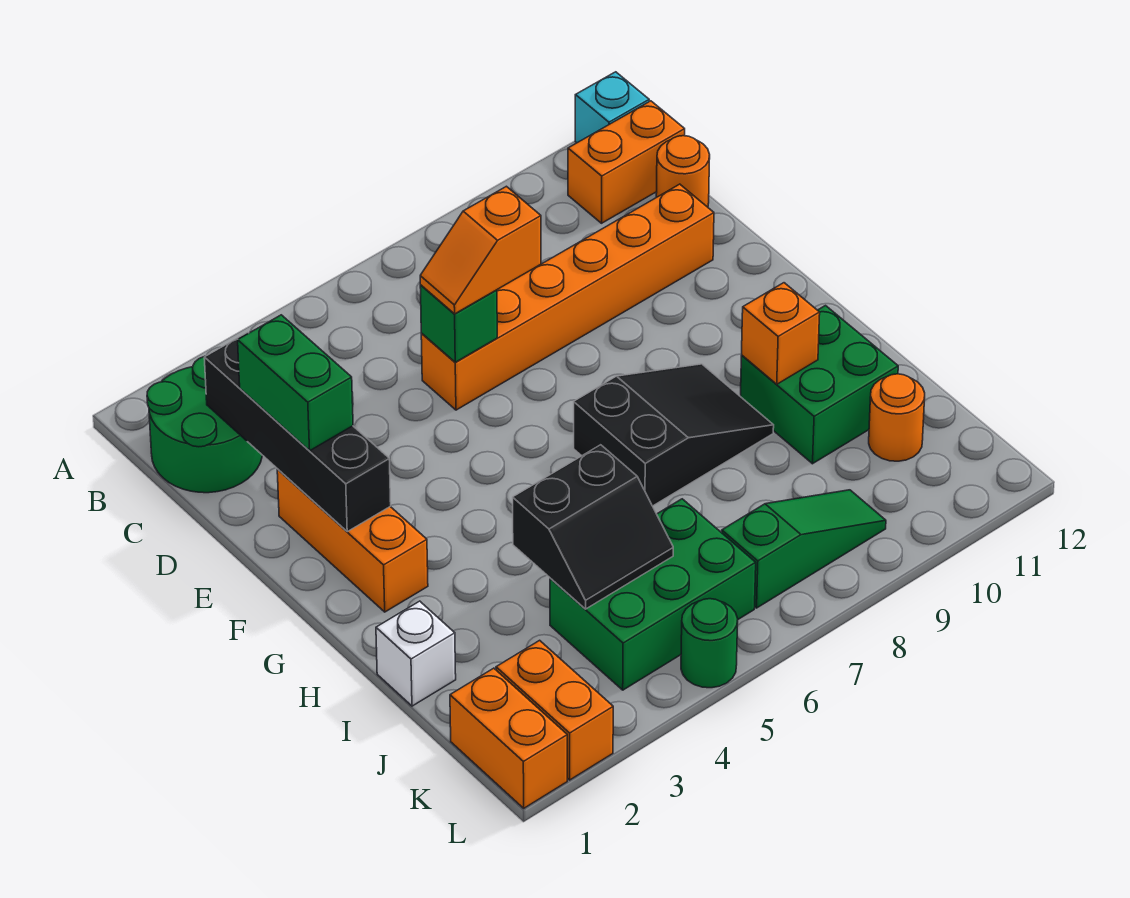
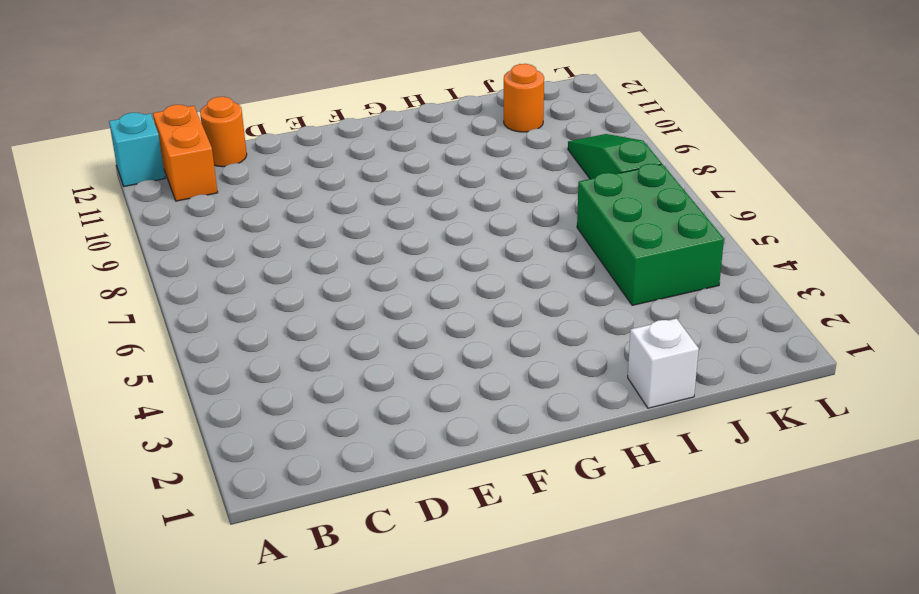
none -> green round brick B1:C2 level 1
none -> orange brick D6:D11 level 1
none -> orange brick E2:G2 level 1

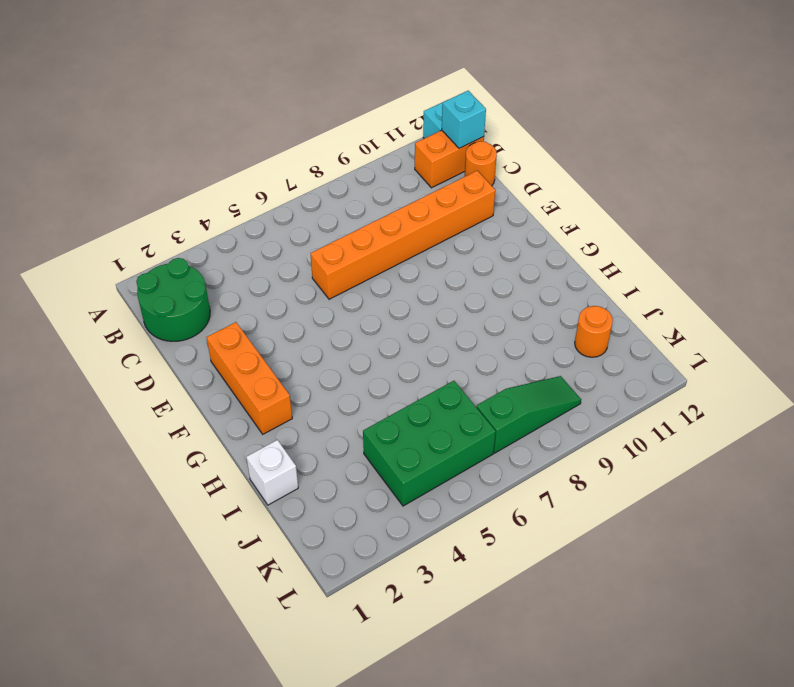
cyan brick B12 level 2 -> none
none -> black slope G7:H9 level 1 top 7
none -> green brick H10:I11 level 1
none -> orange brick K1:L1 level 1

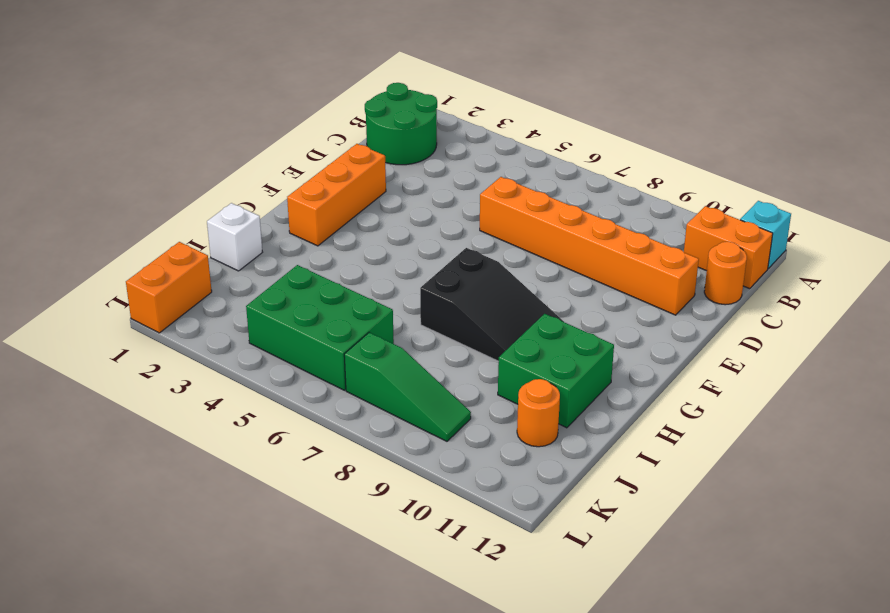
none -> orange brick K2:L2 level 1
none -> green round brick L5 level 1
none -> black brick C2:F2 level 2

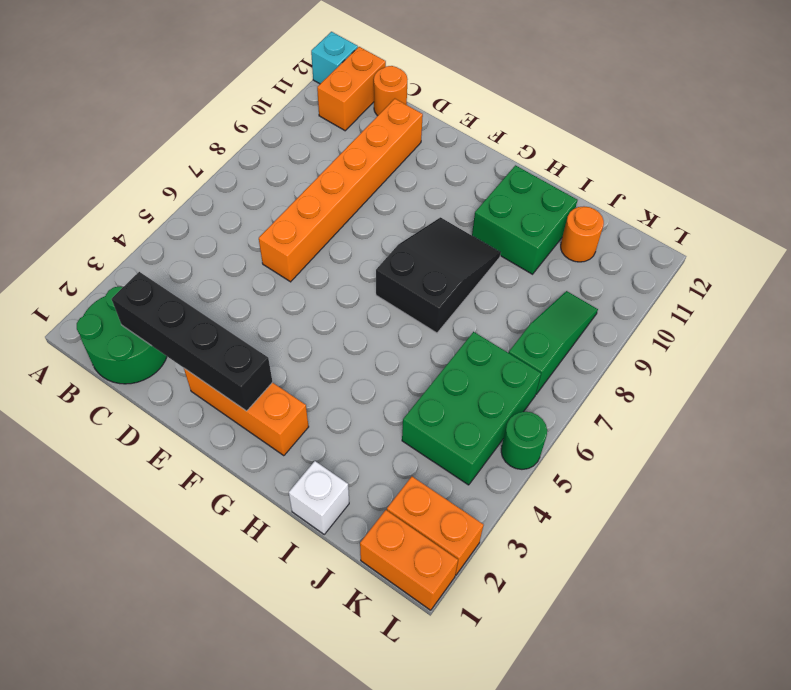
none -> green brick D6 level 2
none -> orange brick H10 level 2
none -> black slope I4:J5 level 2 top I

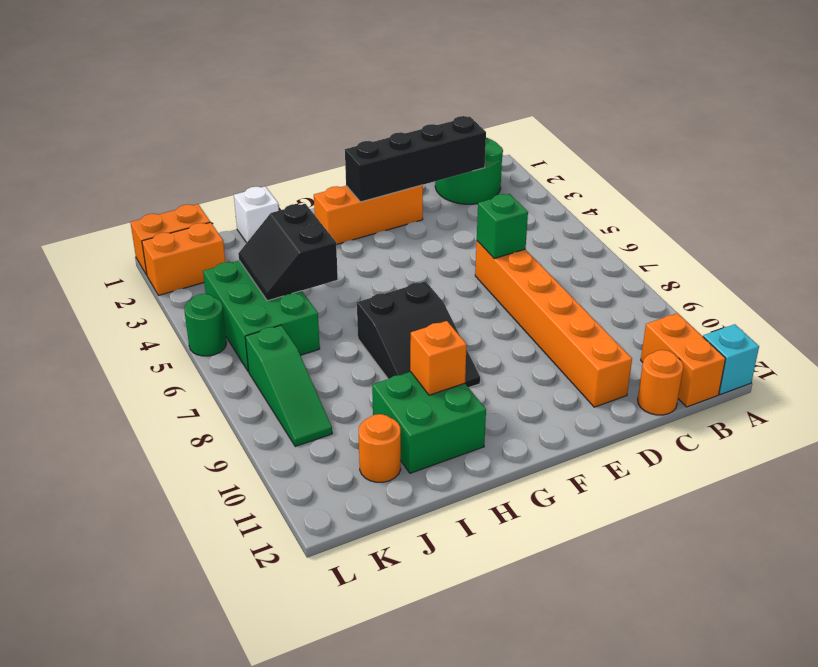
none -> green brick D2:E2 level 3
none -> orange slope D6:D7 level 3 top 7

